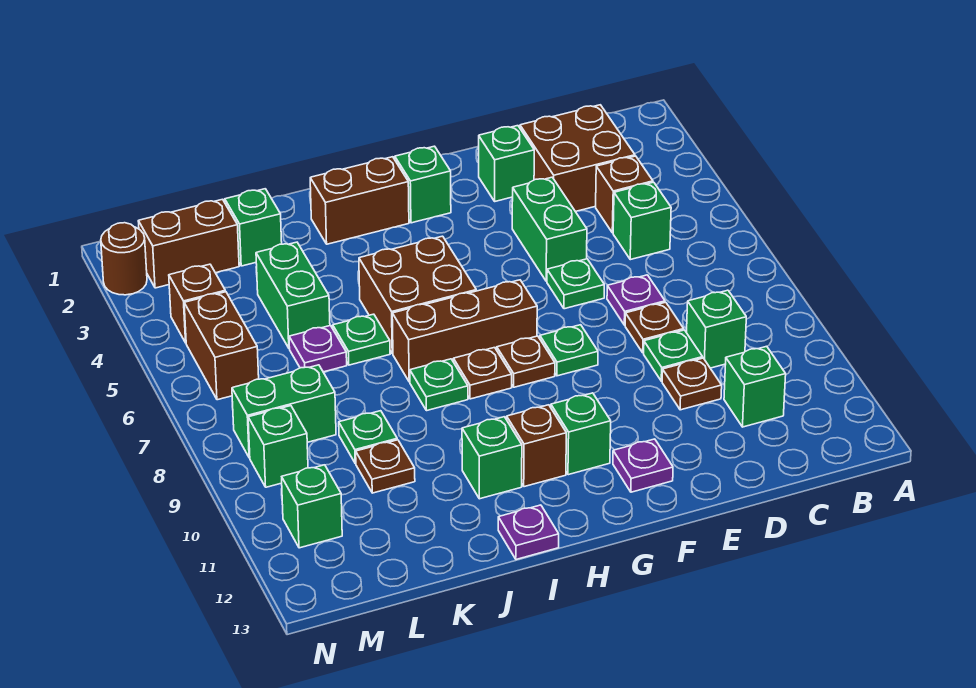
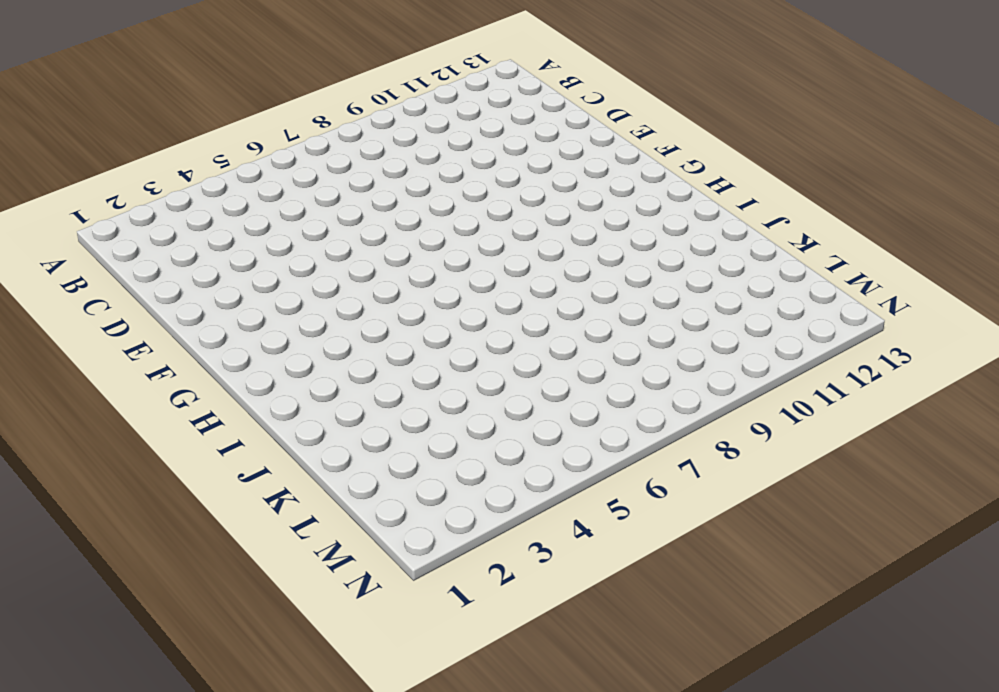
none -> brown brick C2:D3 level 1
none -> brown brick C4 level 1
none -> green brick C5 level 1
none -> green brick C9 level 1

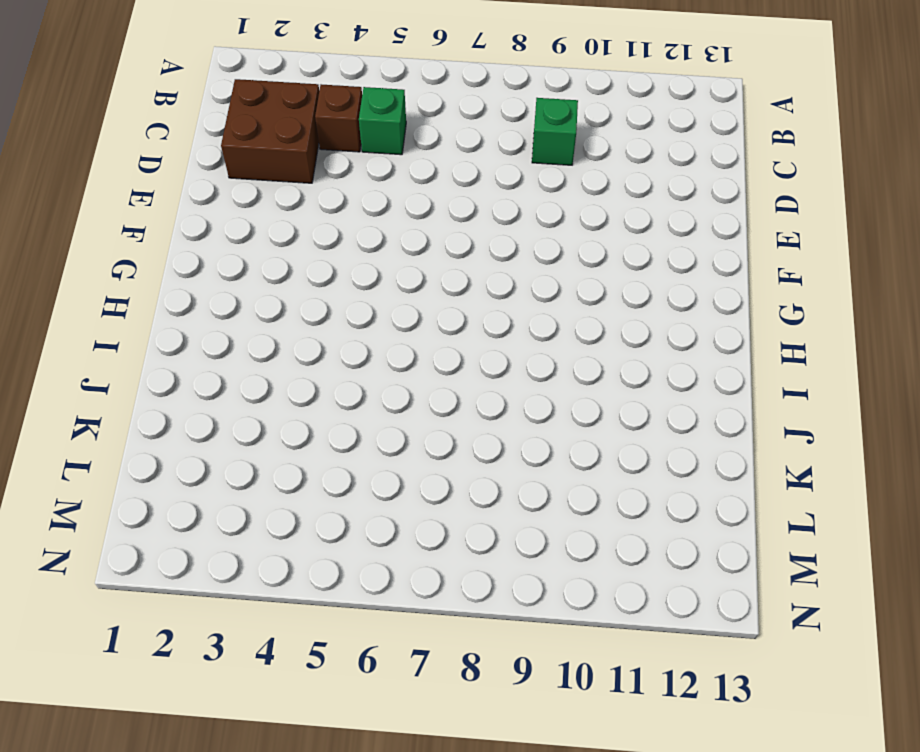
none -> green brick C11 level 1
none -> purple plate D7 level 1
none -> brown plate D8 level 1
none -> green plate D9 level 1

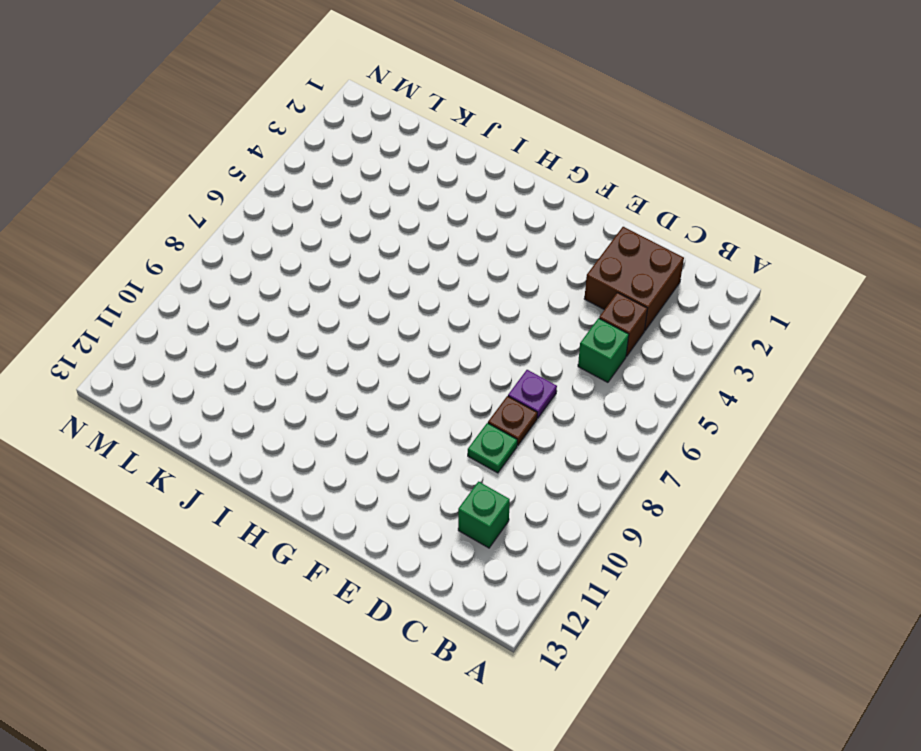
none -> green brick C9 level 1
none -> brown plate D10 level 1
none -> green brick E2 level 1
none -> green brick E4:E5 level 1

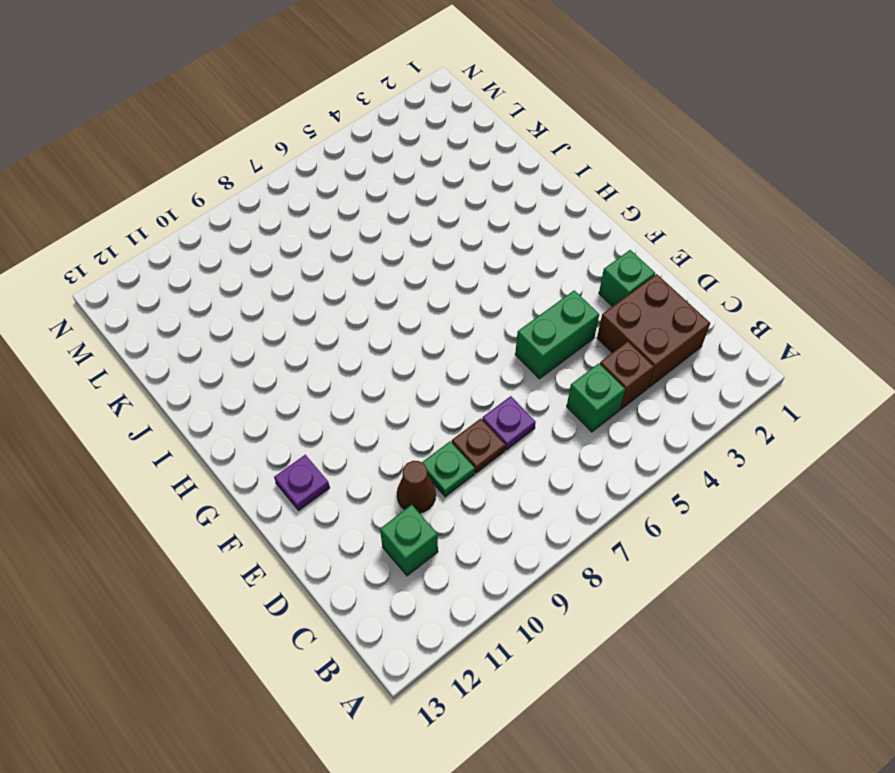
brown cone D10 level 1 -> brown plate D10 level 1
none -> green brick C9 level 1
none -> green plate E6 level 1
none -> green plate F8 level 1
none -> green brick G2 level 1

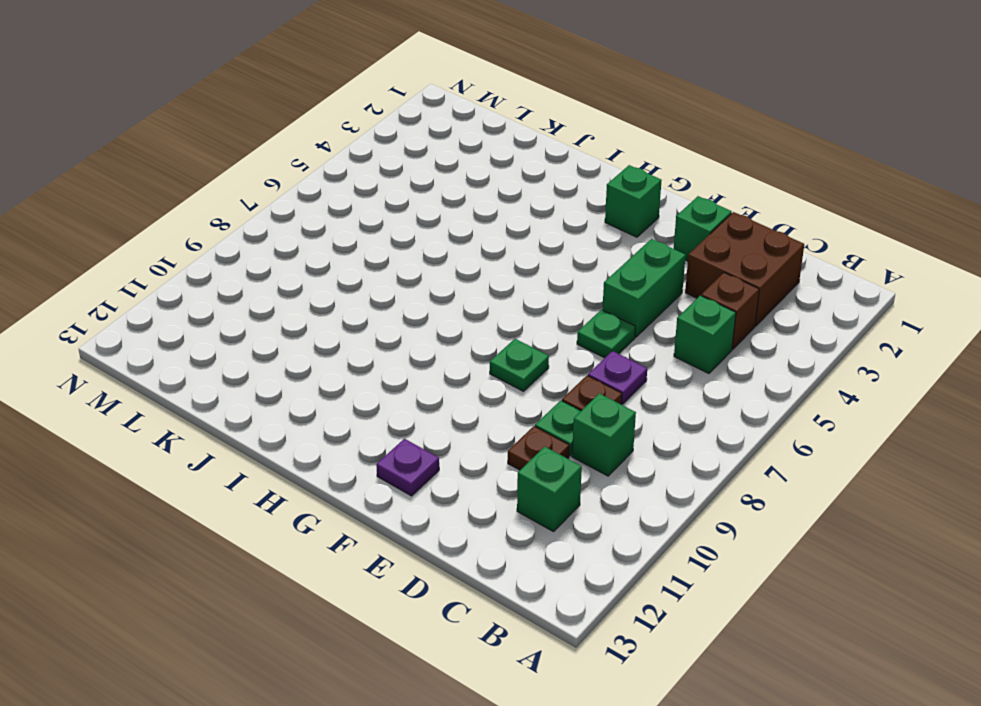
none -> brown brick G7:I7 level 1
none -> brown plate G8 level 1
none -> green brick G11 level 1
none -> brown brick H2:I2 level 1

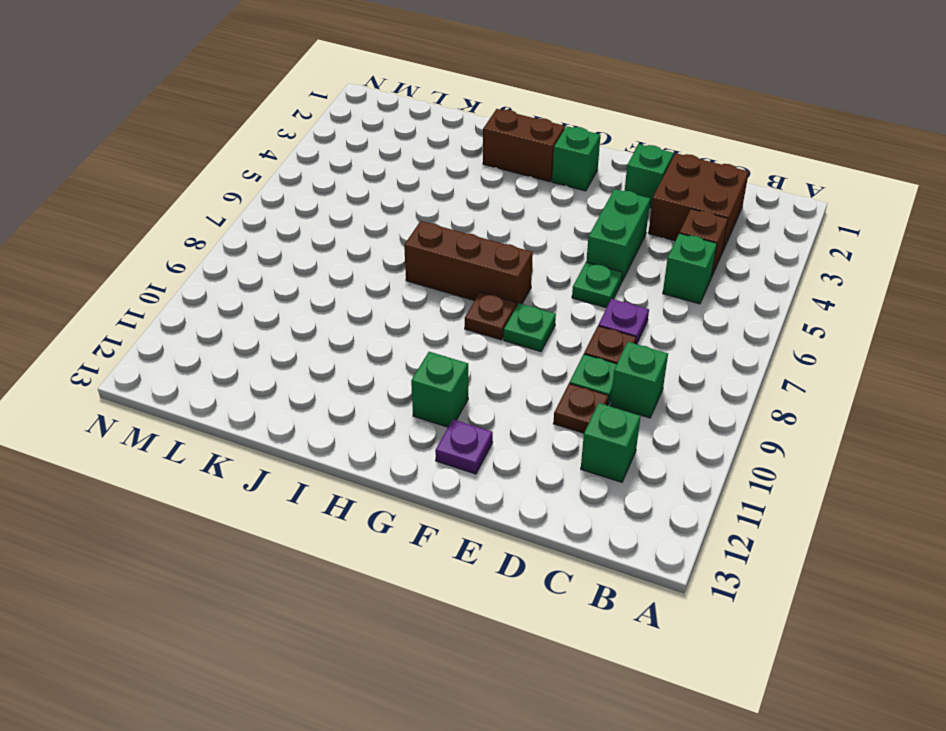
none -> brown brick H5:I6 level 1
none -> brown plate H8 level 1
none -> brown brick H11 level 1
none -> green plate I8 level 1

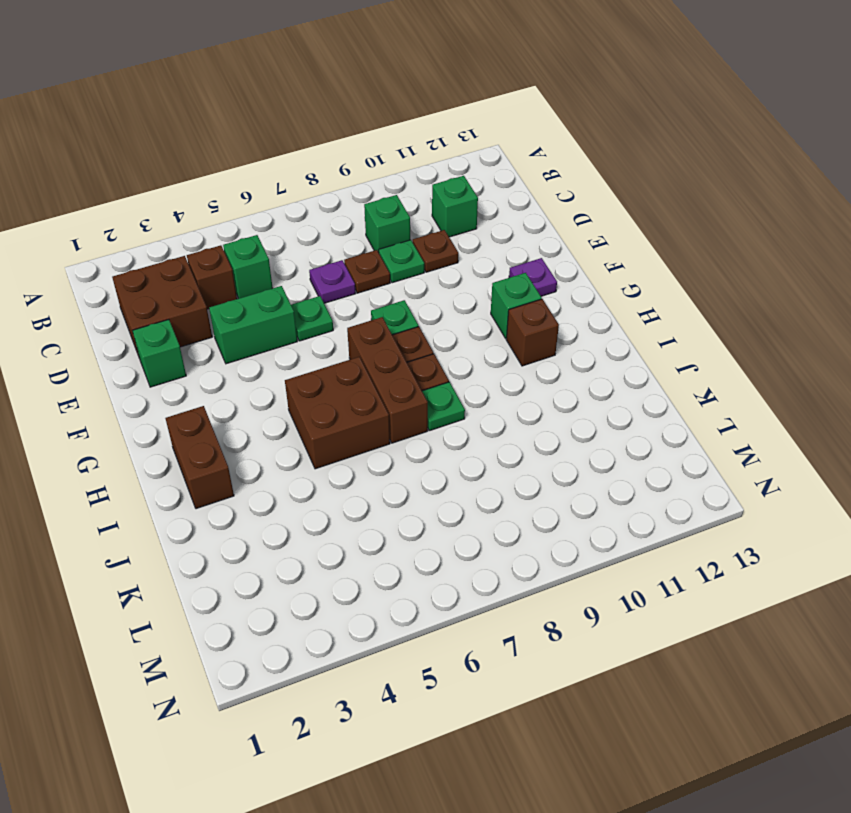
none -> green brick G2 level 1
none -> green brick I11 level 1
none -> purple plate I13 level 1
none -> green plate J6 level 1

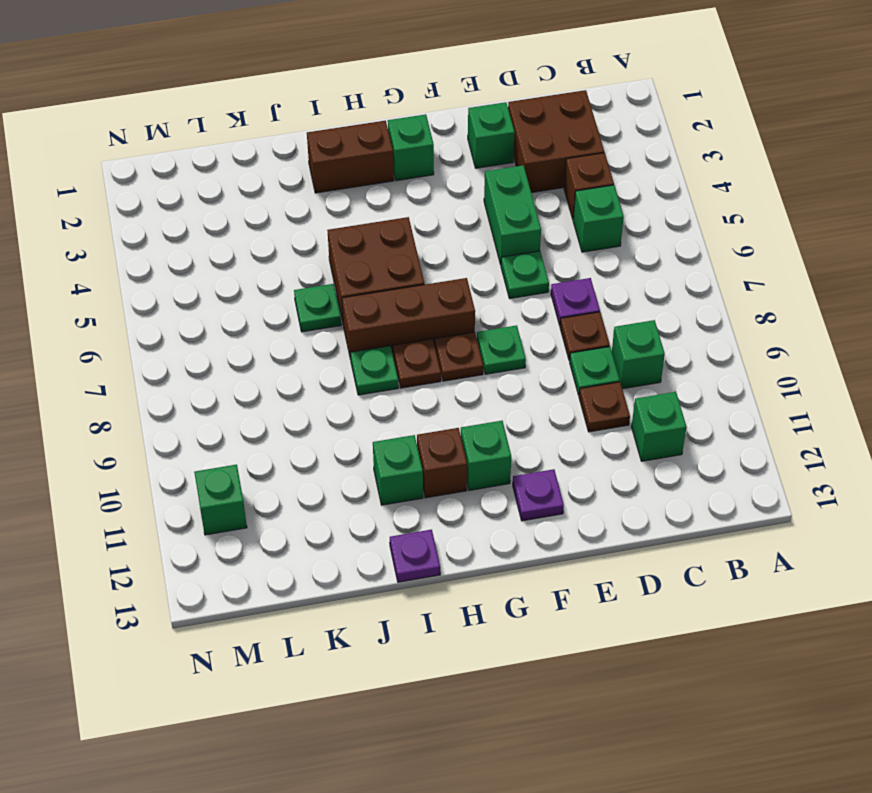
none -> green brick K2 level 1
none -> green brick K4:K5 level 1
none -> purple plate K6 level 1
none -> green plate K9 level 1

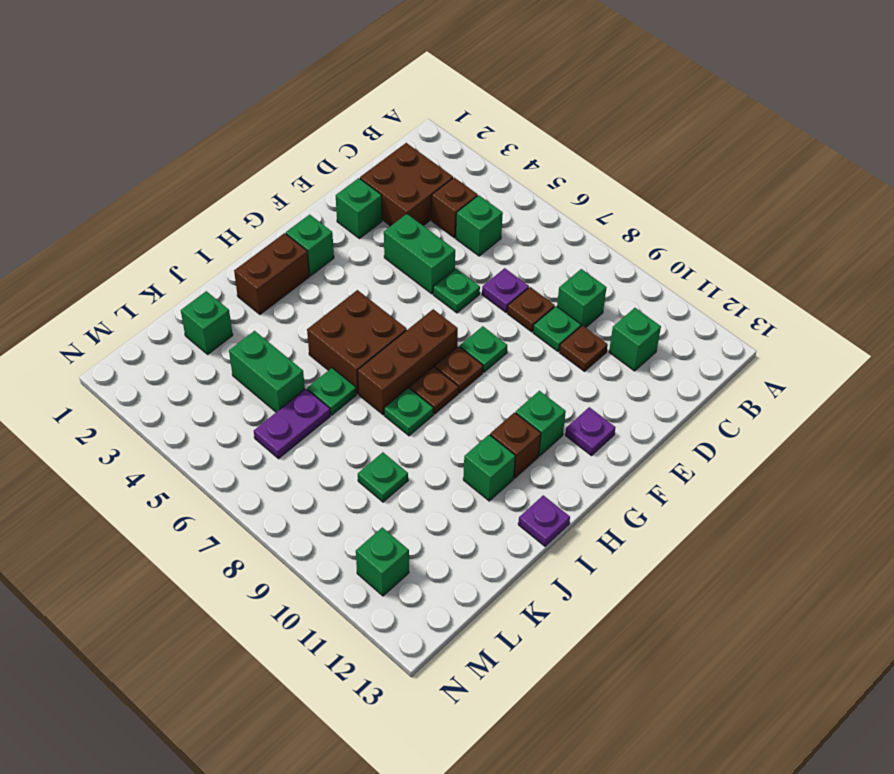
purple plate K6:L6 level 1 -> purple plate K6 level 1
none -> brown plate K10 level 1
none -> brown brick L2:M2 level 1
none -> green brick L8:M8 level 1
none -> brown brick M4 level 1

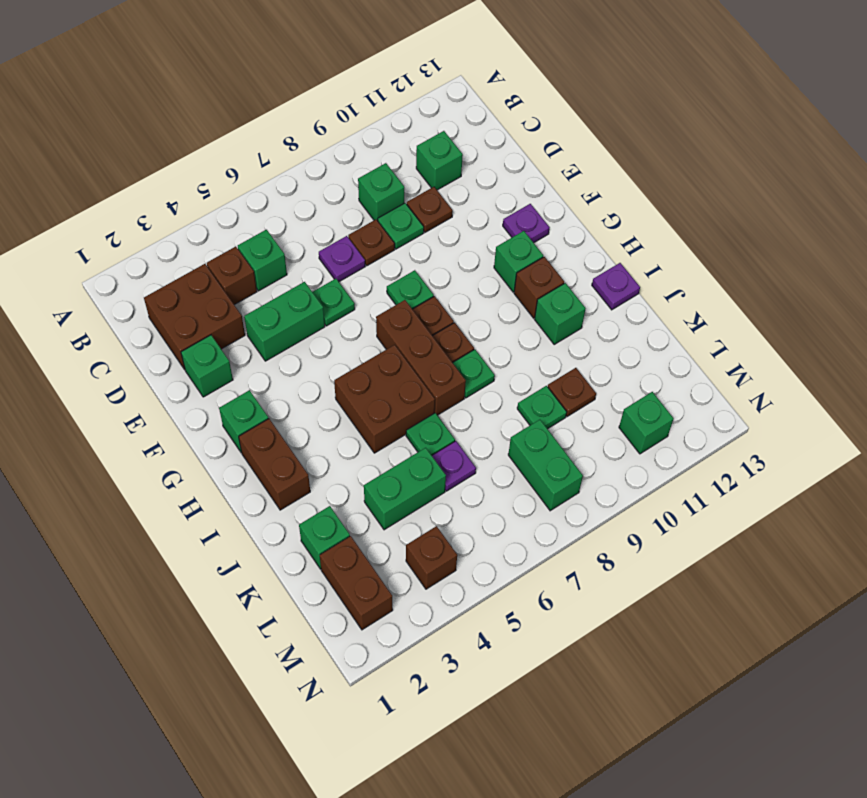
none -> brown brick M5:M6 level 1
none -> green brick M9 level 1
none -> brown round brick N2 level 1

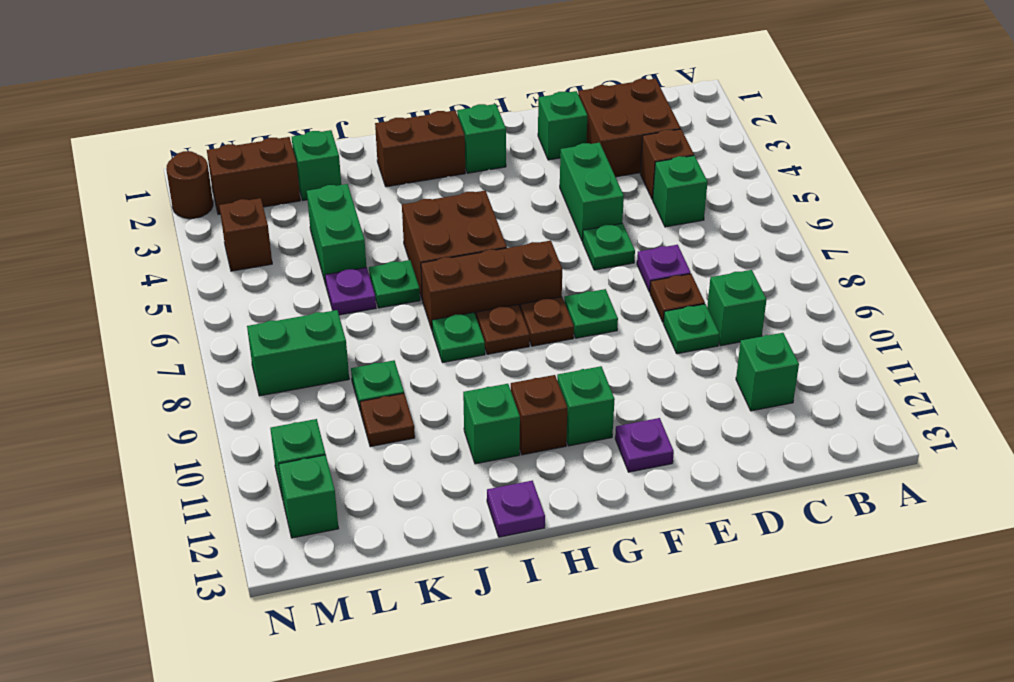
green brick M12 level 1 -> green brick M9 level 1
none -> brown plate D10 level 1
none -> brown brick M5:M6 level 1

